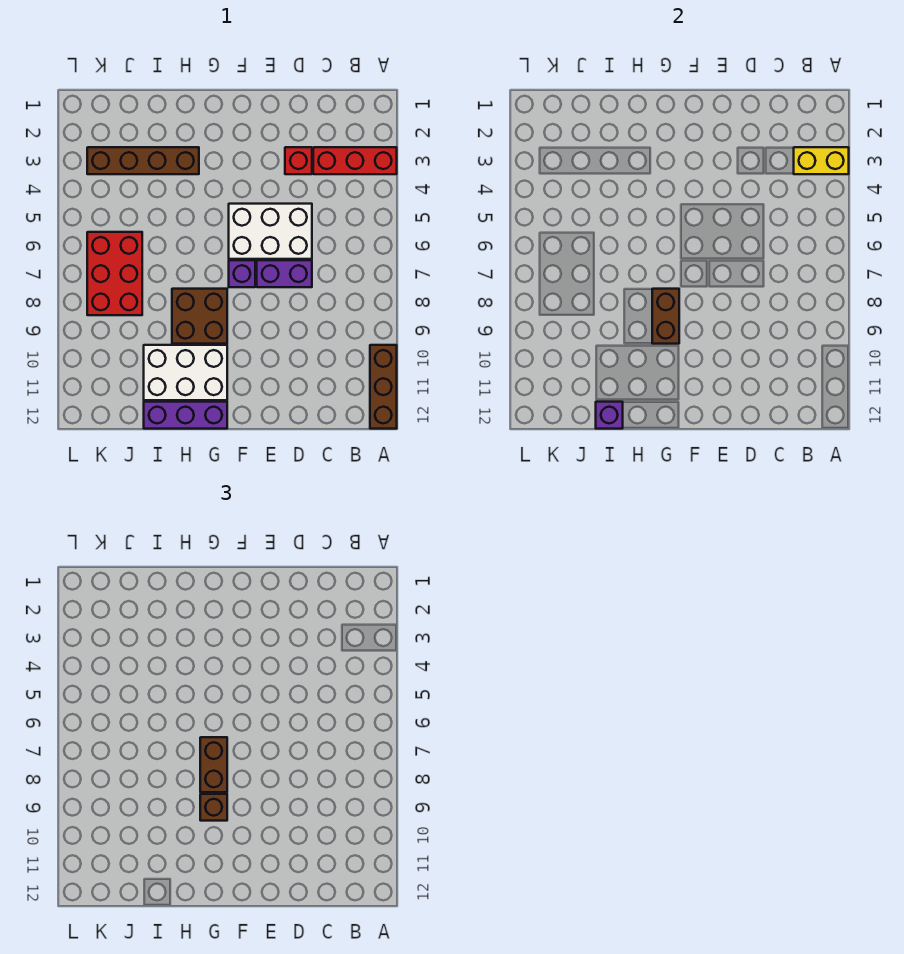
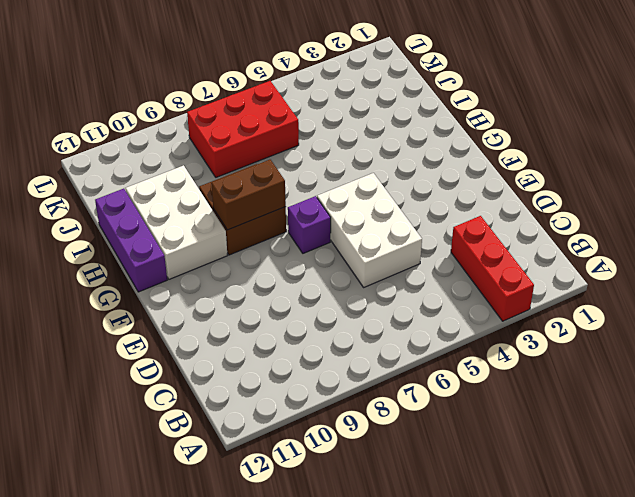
none -> brown brick A10:A12 level 1
none -> red brick D3 level 1
none -> purple brick D7:E7 level 1

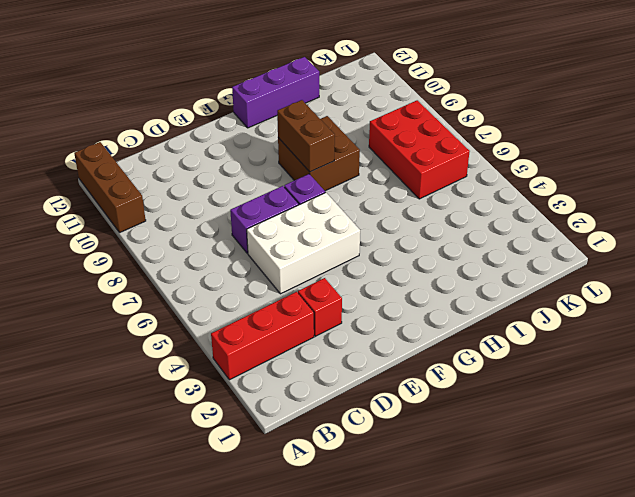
none -> white brick G10:I11 level 1
none -> brown brick H3:K3 level 1
none -> yellow brick A3:B3 level 2

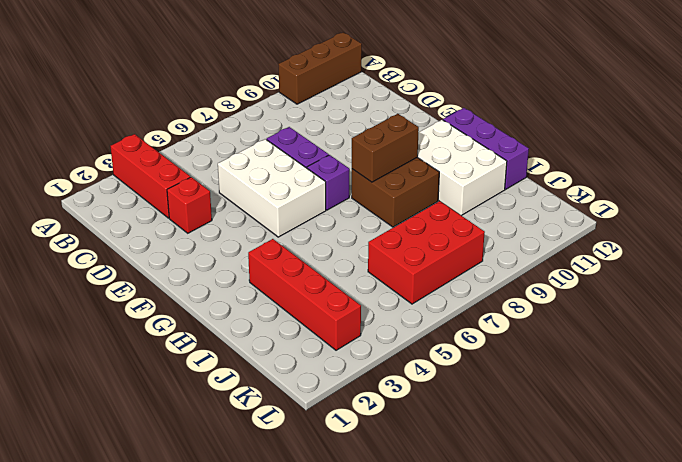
red brick H3:K3 level 1 -> brown brick H3:K3 level 1
none -> yellow brick A3:B3 level 2
none -> purple brick I12 level 2
none -> brown brick G7:G8 level 3

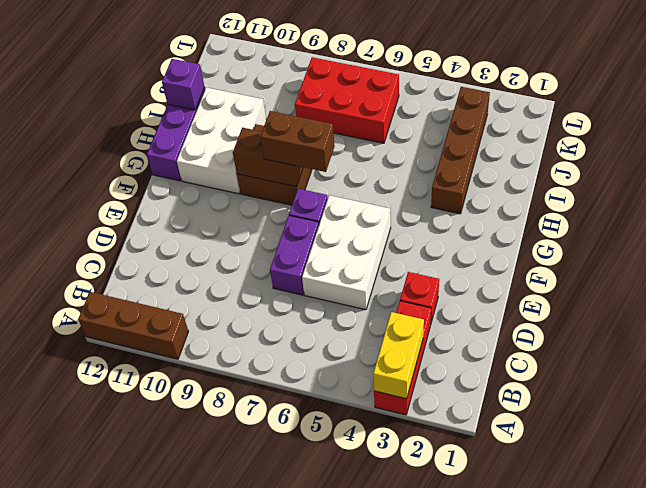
none -> brown brick G9 level 3

